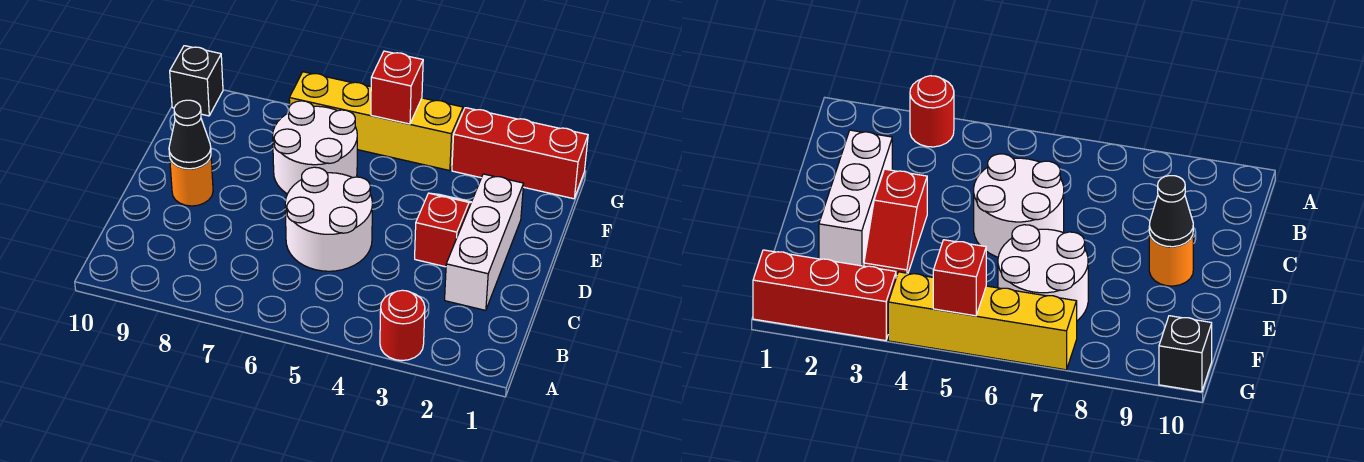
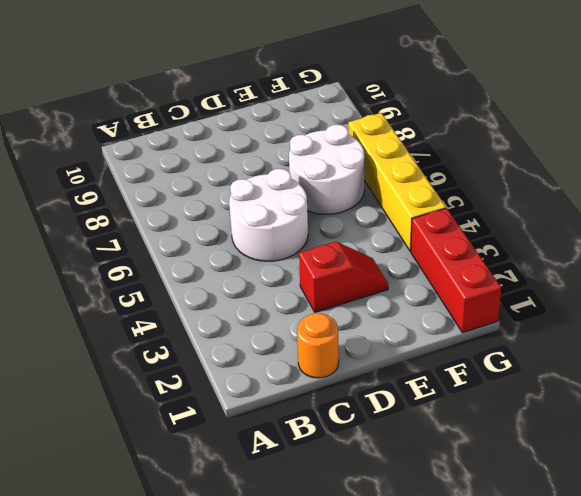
orange round brick C1 level 1 -> orange round brick D9 level 1
none -> red round brick A3 level 1
none -> white brick C2:E2 level 1

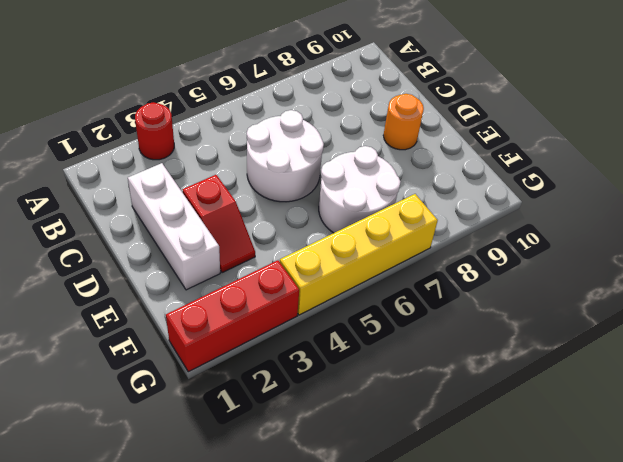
none -> black brick G10 level 1
none -> black cone D9 level 2

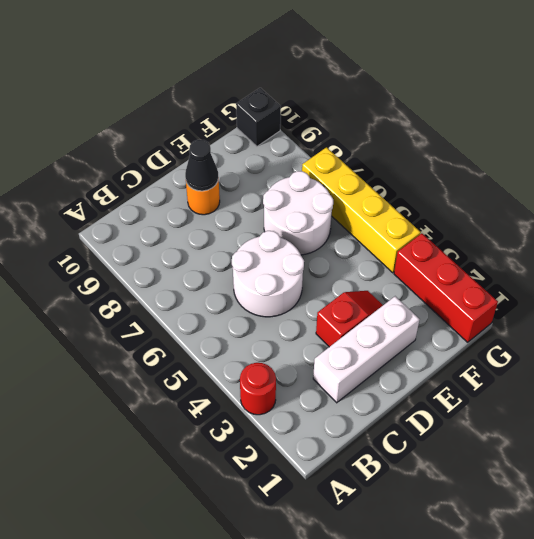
none -> red brick G5 level 2

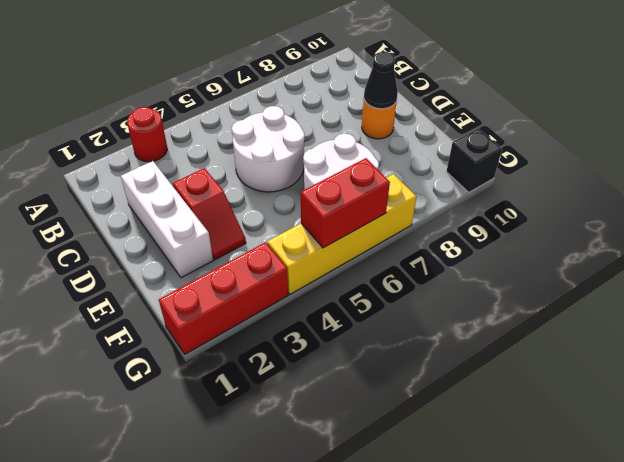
red brick G5:G6 level 2 -> red brick G5 level 2

